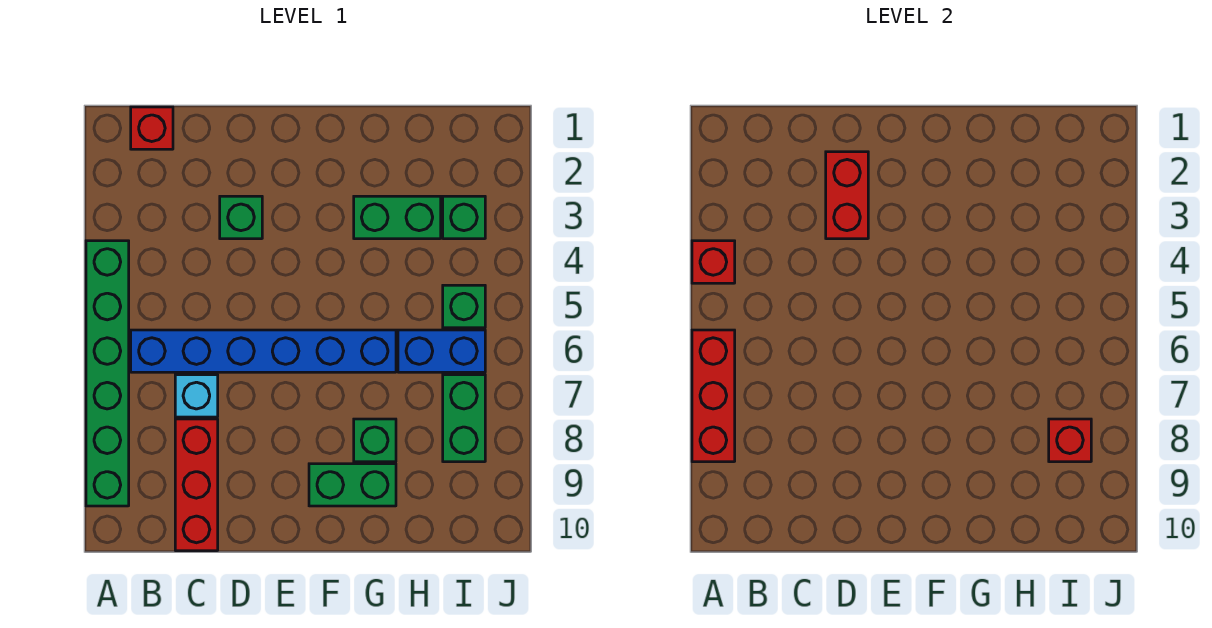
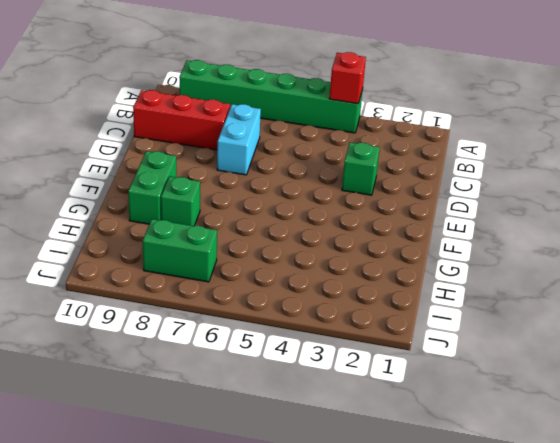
cyan brick C7:D7 level 1 -> cyan brick C7 level 1
none -> red brick B1 level 1
none -> blue brick B6:G6 level 1
none -> green brick G3:H3 level 1

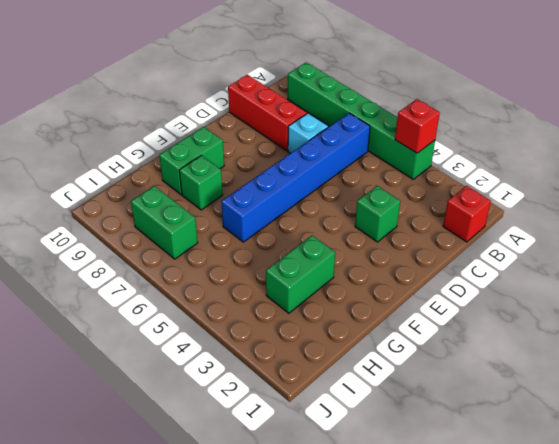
none -> blue brick H6:I6 level 1
none -> green brick I3 level 1
none -> green brick I5 level 1

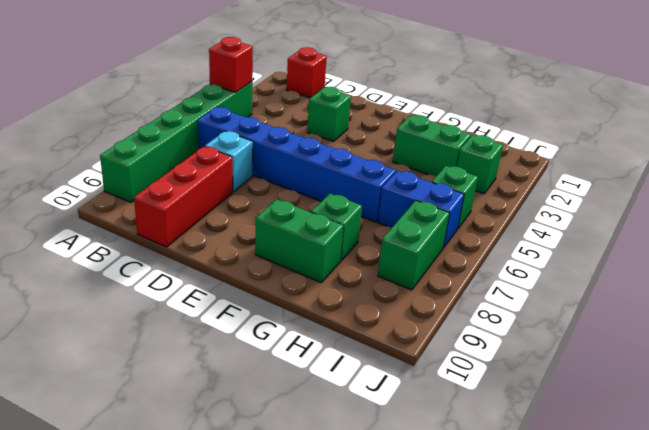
none -> red brick A6:A8 level 2
none -> red brick D2:D3 level 2
none -> red brick I8 level 2

